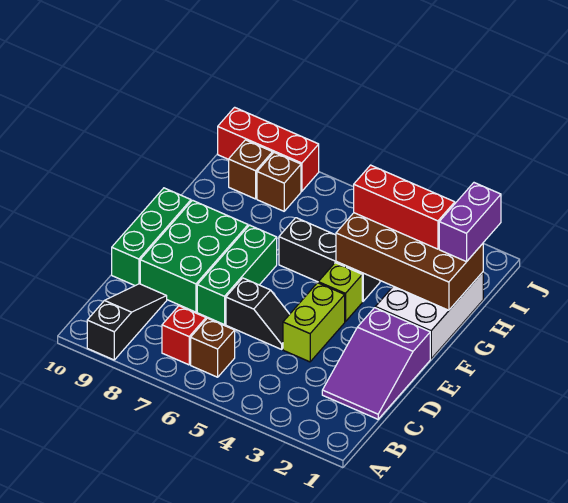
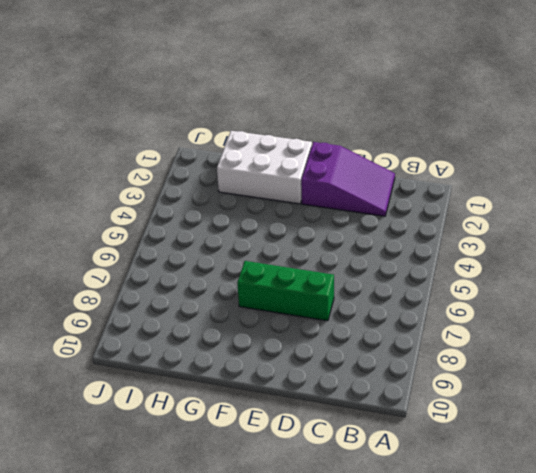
none -> black slope A9:C9 level 1 top A
none -> brown brick B6 level 1
none -> red brick B7 level 1

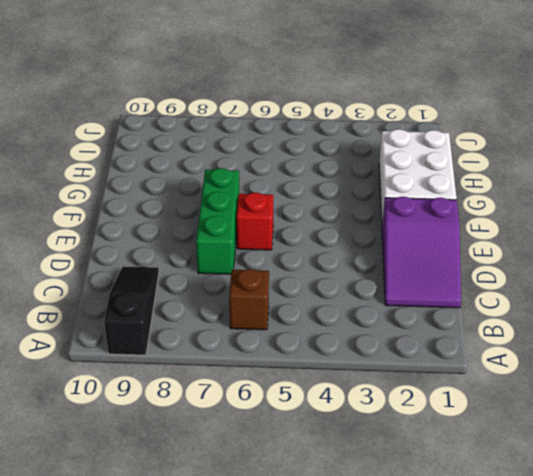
red brick E6 level 1 -> red brick B7 level 1
none -> lime brick D4:E4 level 1
none -> black slope D5:D6 level 1 top 6
none -> green brick D8:F9 level 1

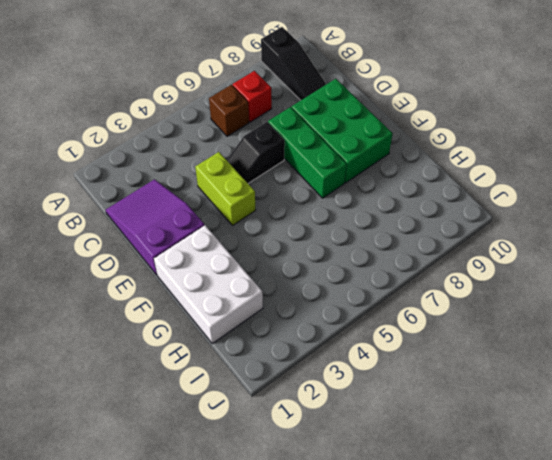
none -> green brick D10:F10 level 1
none -> lime brick F4 level 1
none -> black brick G4:G6 level 1

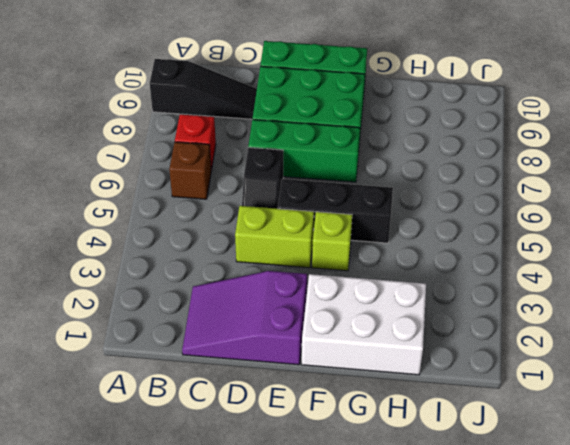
black brick E5:G5 level 1 -> black brick G4:G6 level 1
none -> brown brick I8 level 1
none -> brown brick I9 level 1
none -> red brick J8:J10 level 1

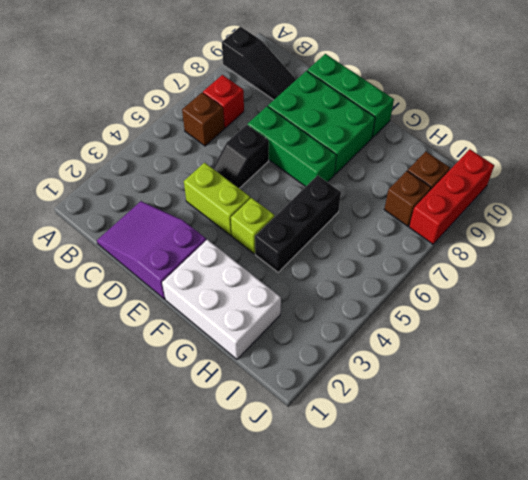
none -> brown brick G1:H4 level 2
none -> purple brick H1:I1 level 3
none -> red brick H2:H4 level 3

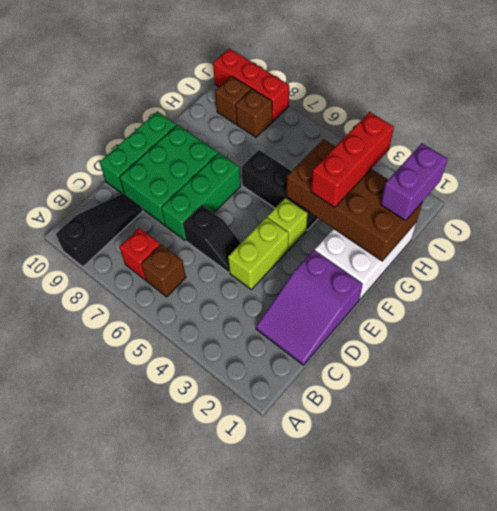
red brick G3:I3 level 3 -> red brick H2:H4 level 3

